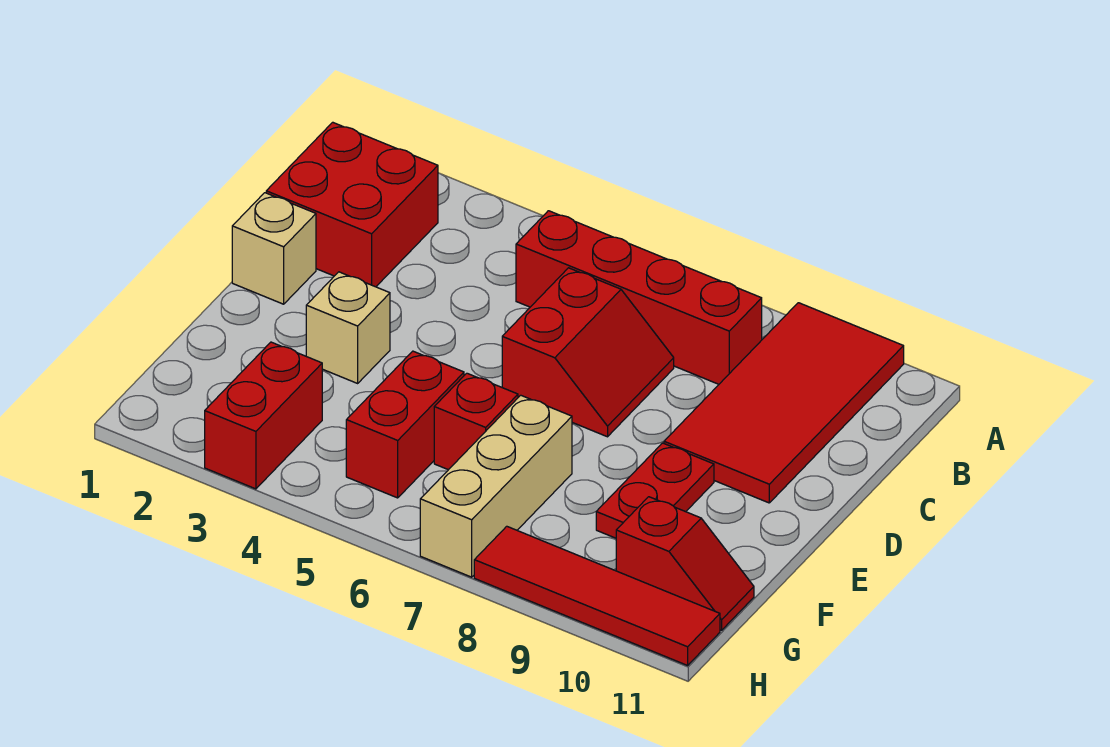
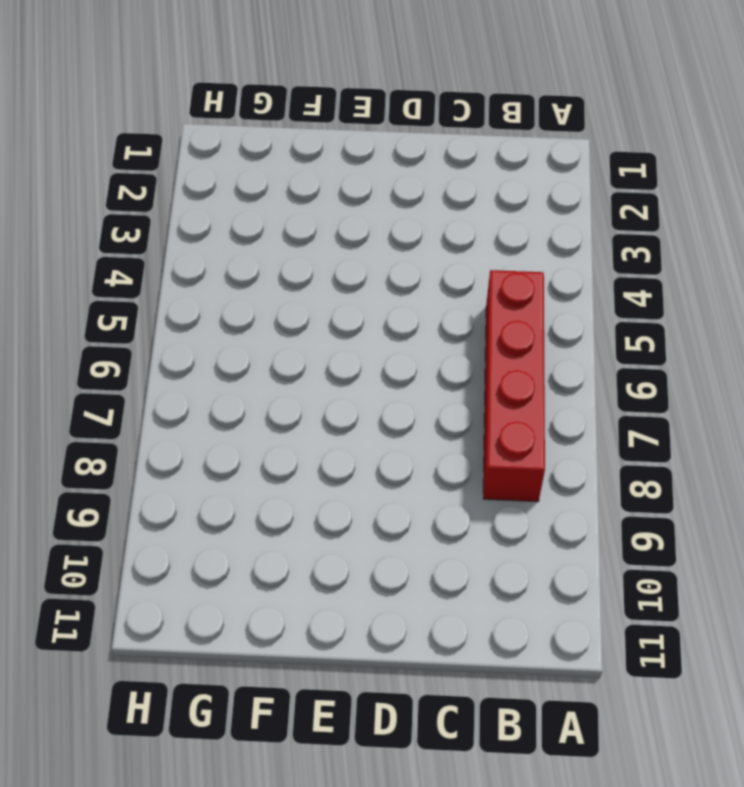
none -> red tile A9:D10 level 1
none -> red brick B1:C2 level 1
none -> red slope C6:D7 level 1 top 6

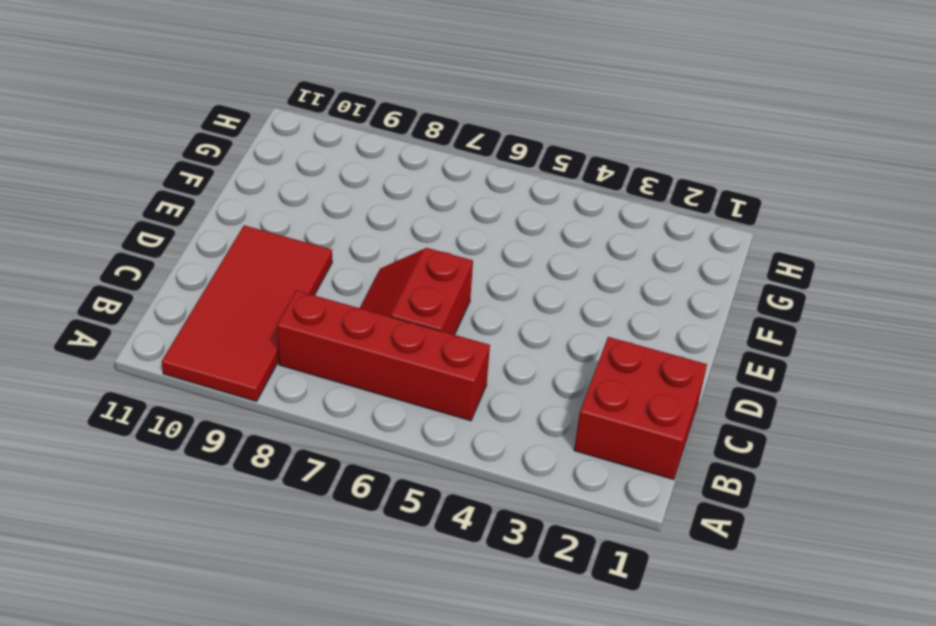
none -> tan brick D1 level 1
none -> tan brick E3 level 1
none -> red plate E9:F9 level 1

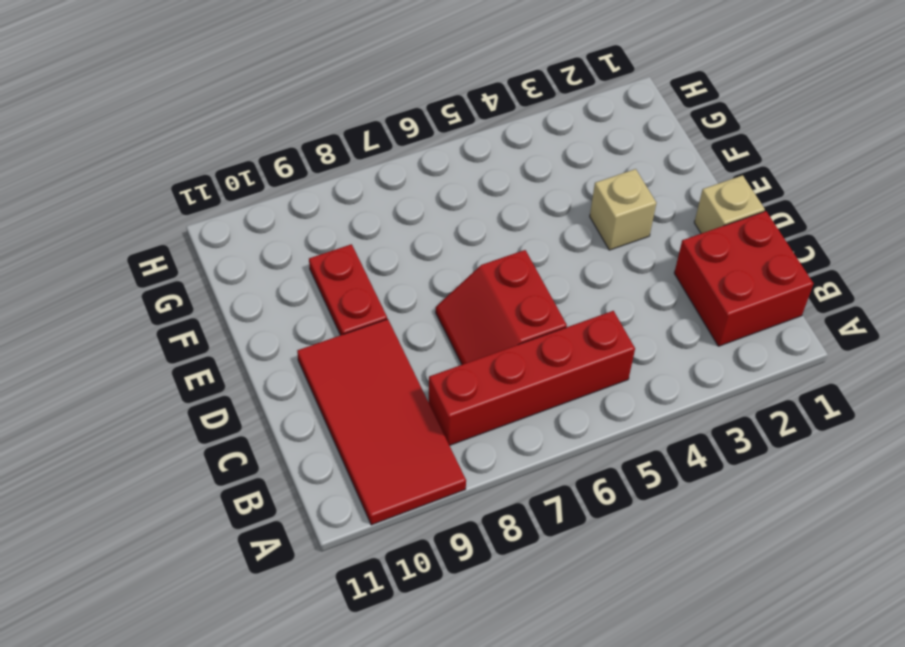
none -> red brick F5:G5 level 1
none -> red brick F6 level 1
none -> tan brick F7:H7 level 1

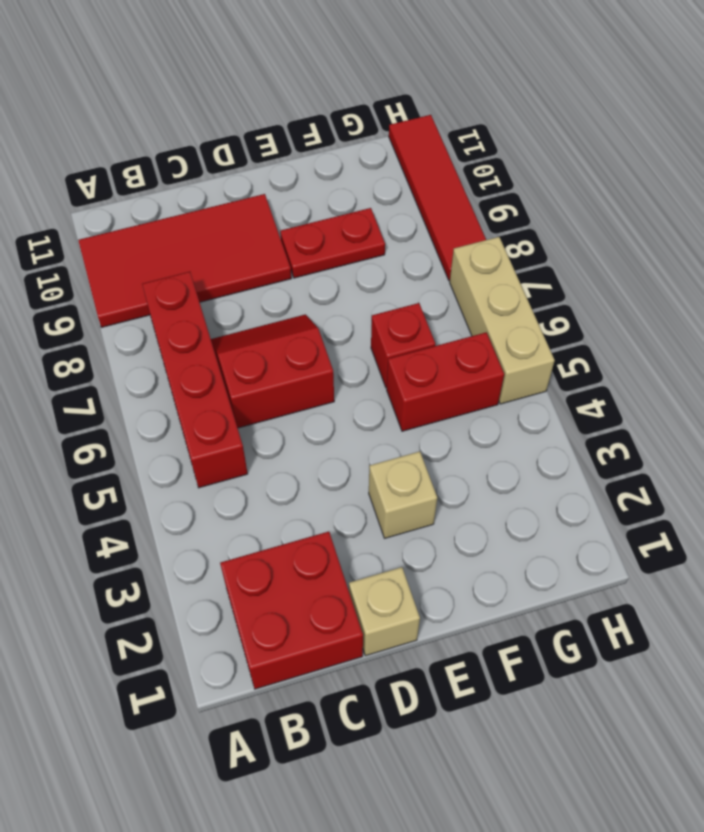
tan brick H5:H7 level 1 -> tan brick F7:H7 level 1
none -> red brick G3:H3 level 1
none -> red slope G10:G11 level 1 top 10

